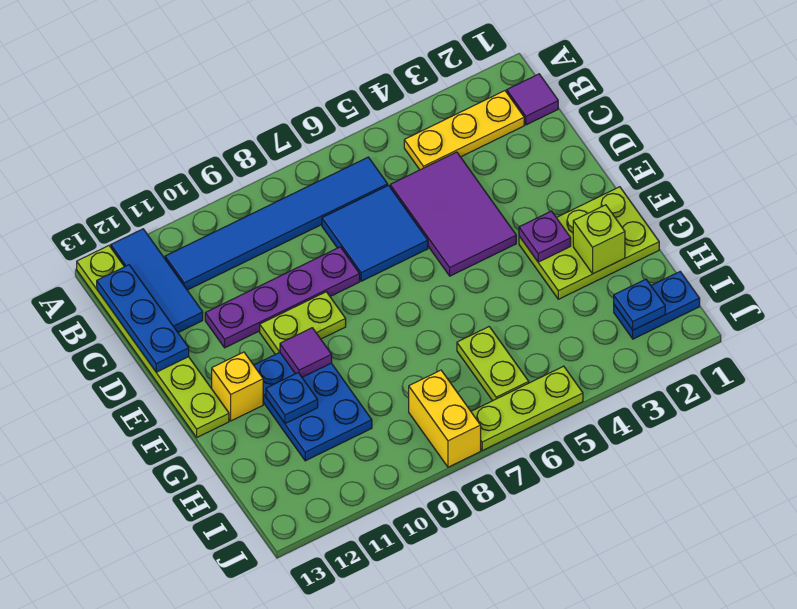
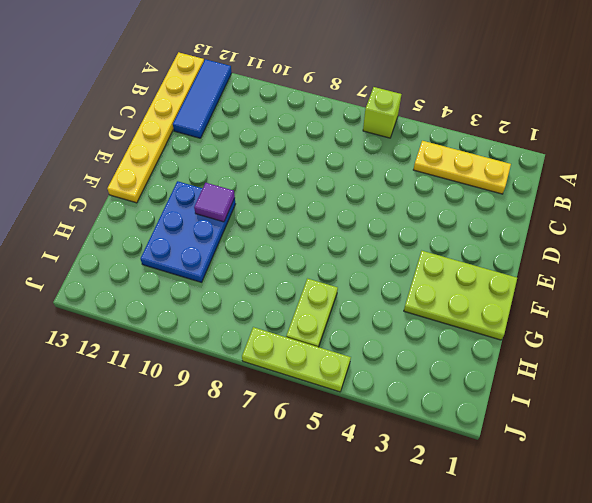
lime brick A6 level 1 -> lime brick G2 level 2
yellow plate A13:F13 level 1 -> lime plate A13:F13 level 1
none -> purple tile B1 level 1
none -> blue tile B6:B11 level 1
none -> purple tile C4:E5 level 1

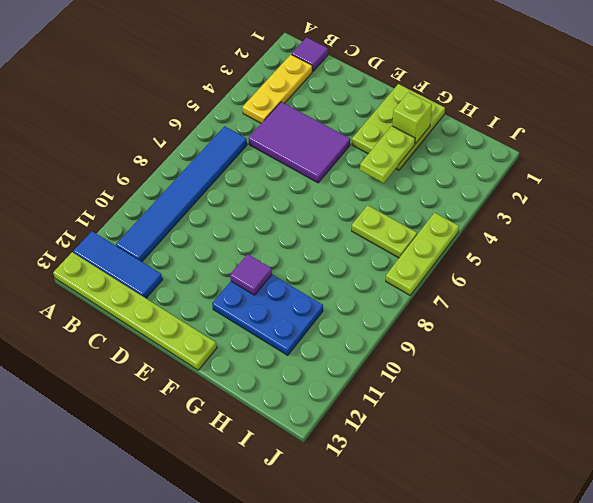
lime plate G3:G4 level 2 -> lime plate E9:E10 level 1
none -> blue tile C6:D7 level 1
none -> purple plate D8:D11 level 1
none -> yellow brick F12 level 1

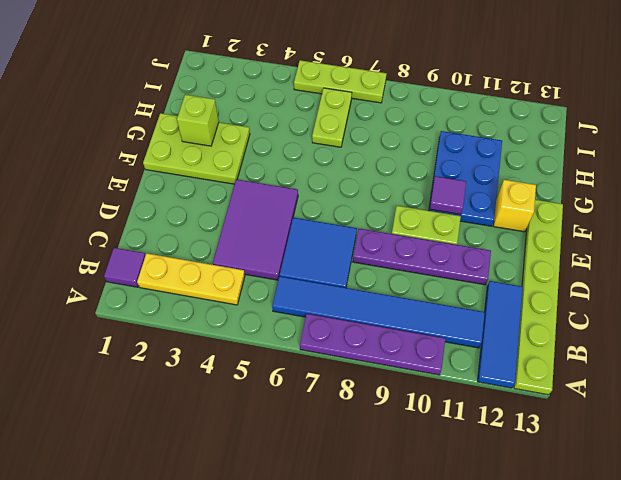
purple plate A7:A10 level 1 -> none
none -> blue plate I1:I2 level 1
none -> yellow brick I8:J8 level 1
none -> blue plate B13:D13 level 2

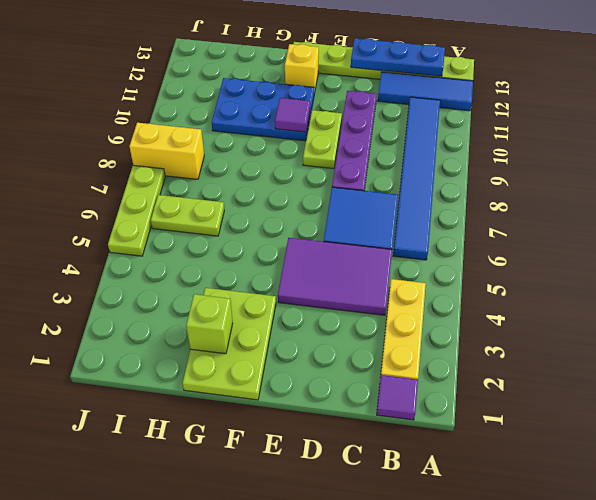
none -> blue plate I1:I2 level 1
none -> purple plate F3 level 2
none -> blue plate G11 level 2

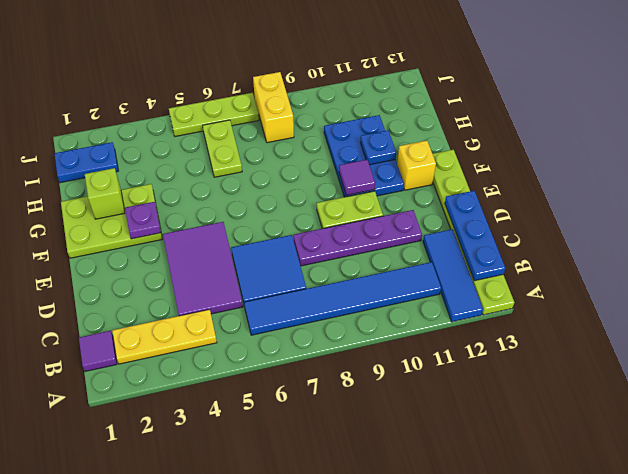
none -> blue plate I2 level 2

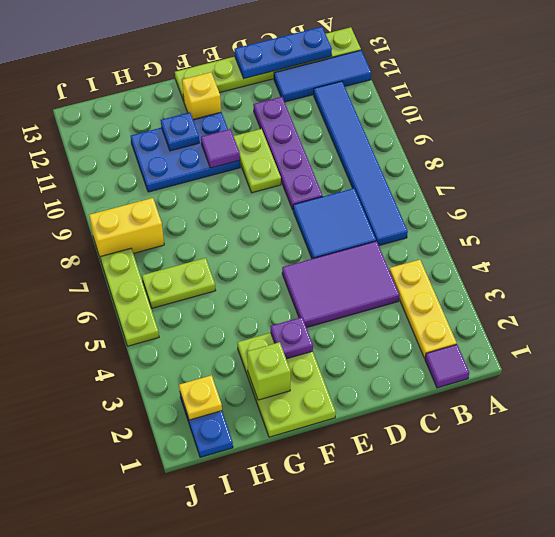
yellow plate I2 level 2 -> blue plate I2 level 2

